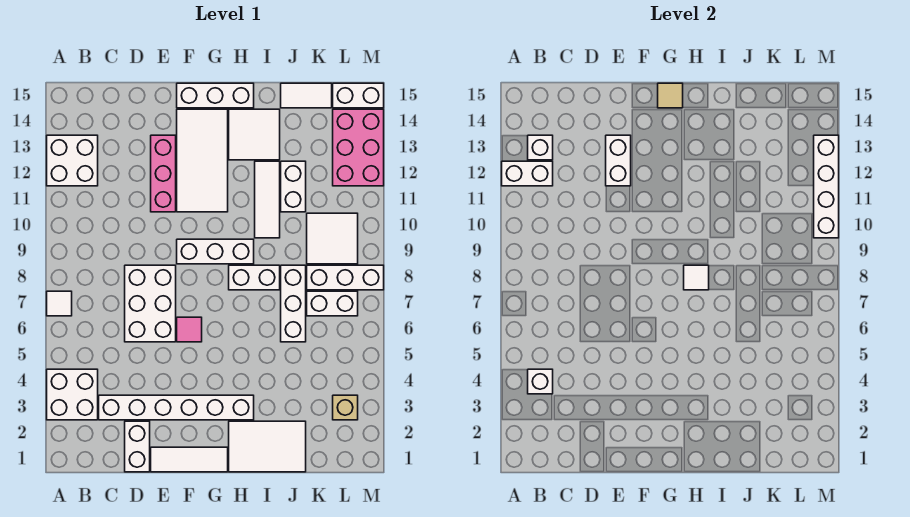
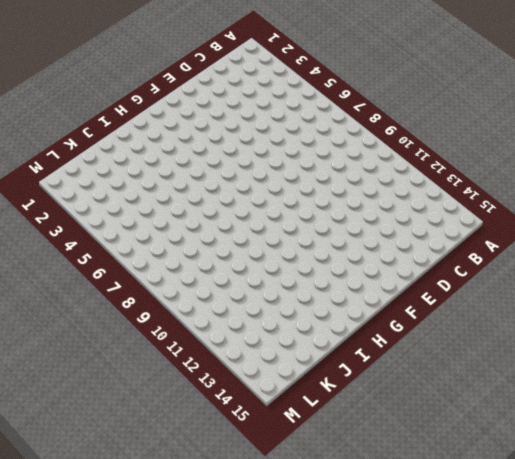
none -> white brick A3:B4 level 1
none -> white tile A7 level 1
none -> white brick A12:B13 level 1
none -> white brick C3:H3 level 1

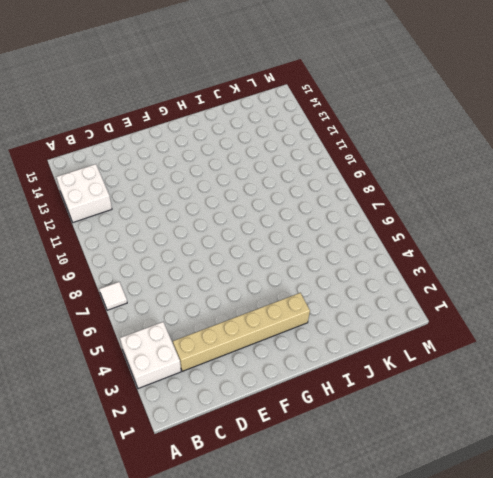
tan brick C3:H3 level 1 -> white brick C3:H3 level 1
none -> white brick D1:D2 level 1
none -> white brick D6:E8 level 1
none -> white tile E1:G1 level 1
none -> pink brick E11:E13 level 1

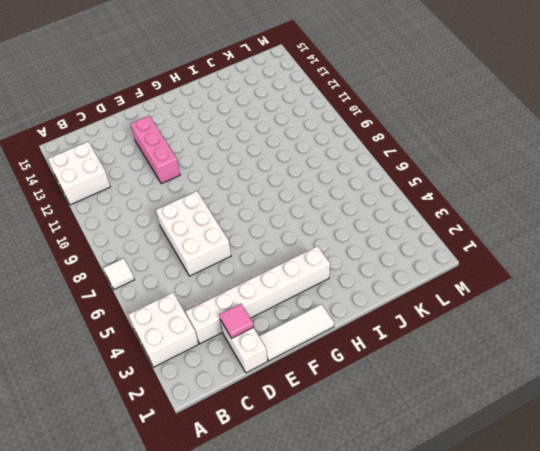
pink tile D2 level 2 -> pink tile F6 level 1
none -> white brick F9:H9 level 1
none -> white tile F11:G14 level 1
none -> white brick F15:H15 level 1
none -> white tile H1:J2 level 1

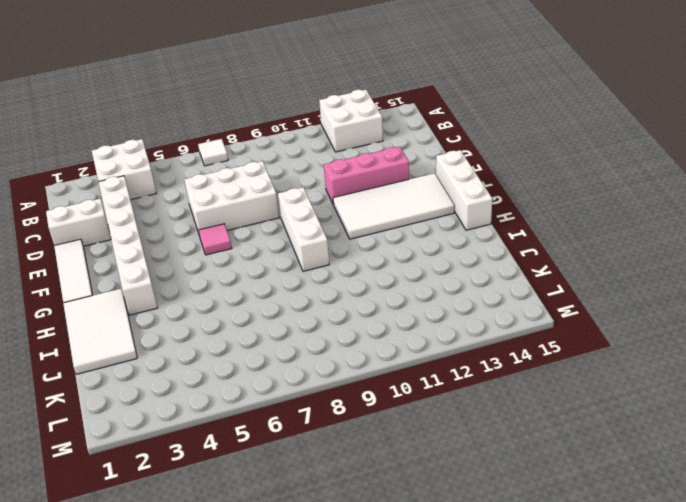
none -> white brick H8:I8 level 1
none -> white tile H13:I14 level 1
none -> white tile I10:I12 level 1
none -> white brick J6:J8 level 1

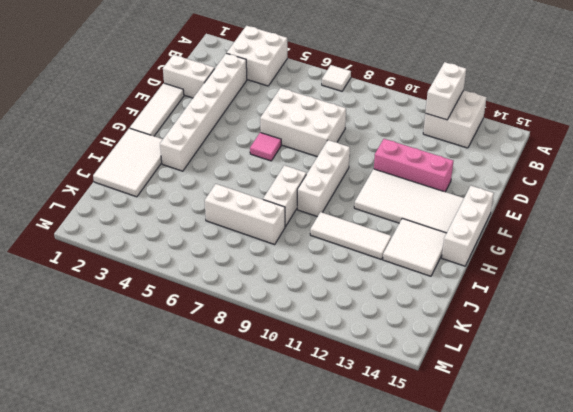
none -> white brick J11:J12 level 1
none -> white tile J15:K15 level 1
none -> white brick K7:L7 level 1
none -> white brick K8:M8 level 1

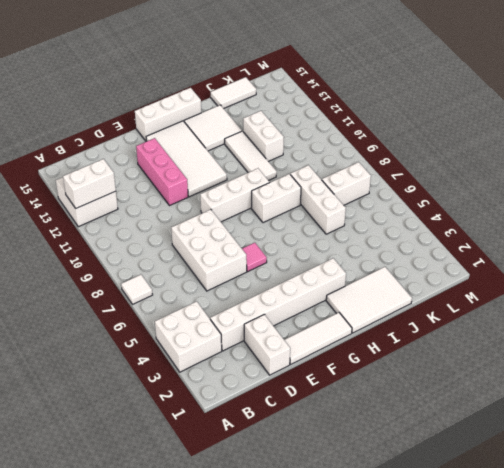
none -> white brick K8:M8 level 1
none -> white tile K9:L10 level 1
none -> tan brick L3 level 1
none -> pink brick L12:M14 level 1

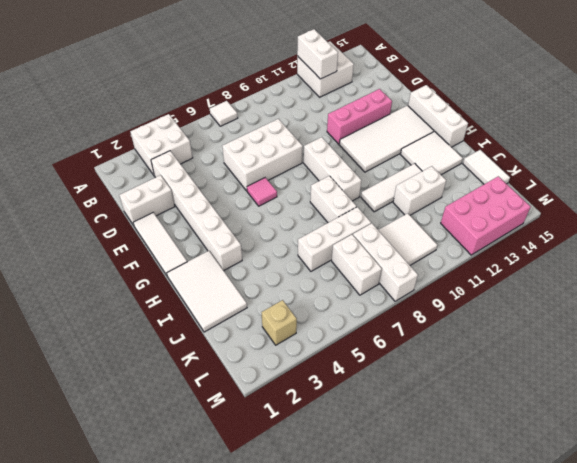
none -> white brick L15:M15 level 1
none -> white brick B4 level 2
none -> white brick B13 level 2
none -> white brick E12:E13 level 2

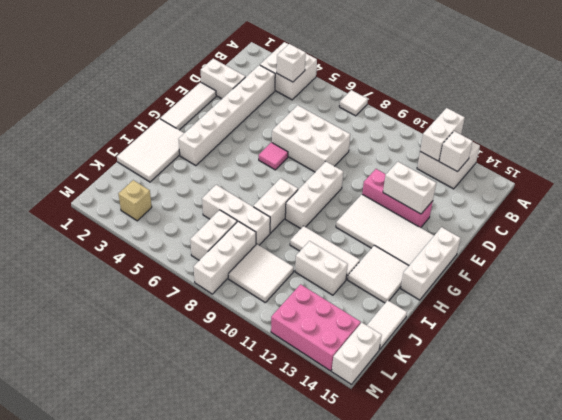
none -> tan tile G15 level 2
none -> white tile H8 level 2
none -> white brick M10:M13 level 2

